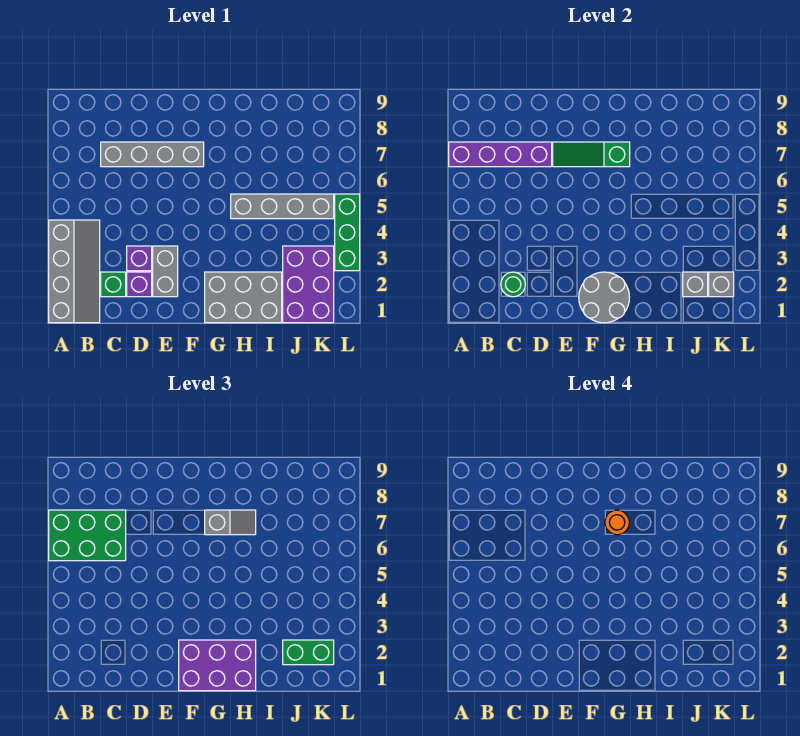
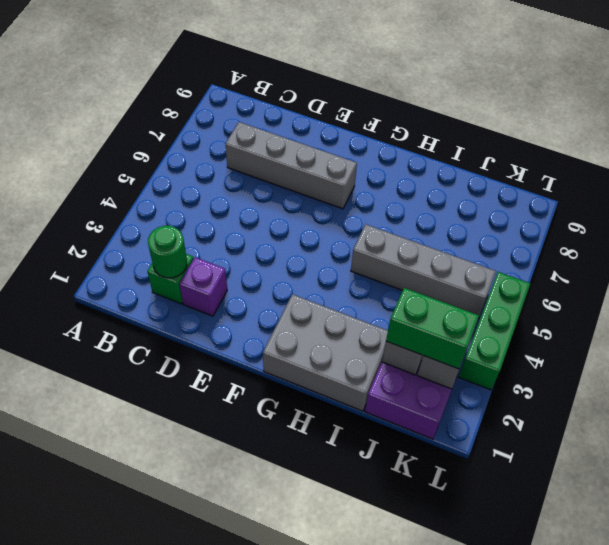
none -> grey slope A1:B4 level 1 top A
none -> purple brick D3 level 1
none -> grey brick E2:E3 level 1

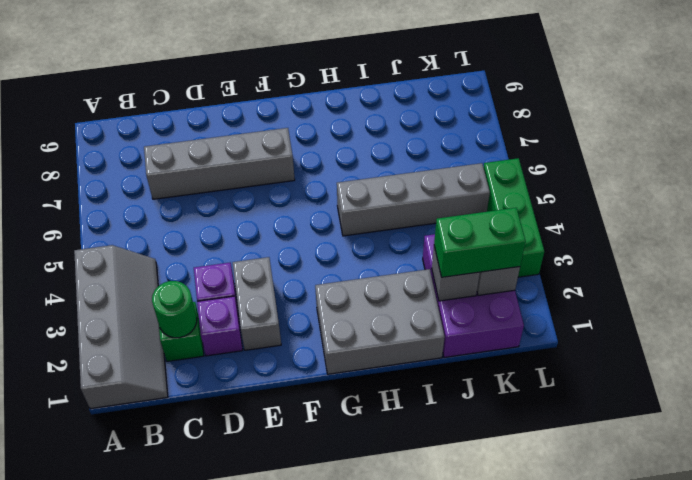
none -> purple brick A7:D7 level 2
none -> green slope E7:G7 level 2 top G
none -> grey round brick F1:G2 level 2

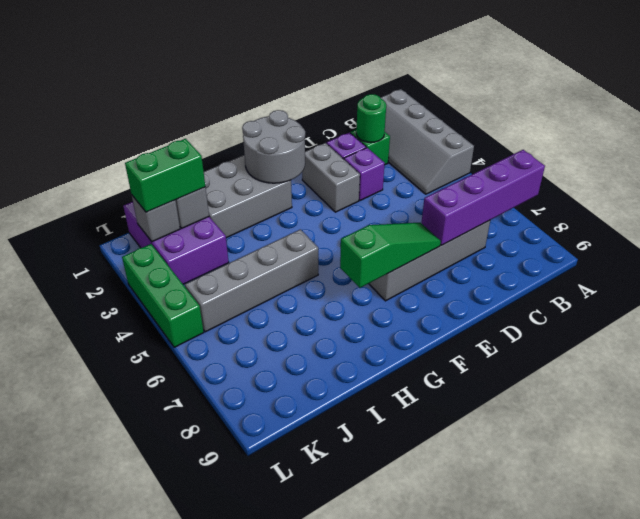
none -> green brick A6:C7 level 3
none -> purple brick F1:H2 level 3
none -> grey slope G7:H7 level 3 top G

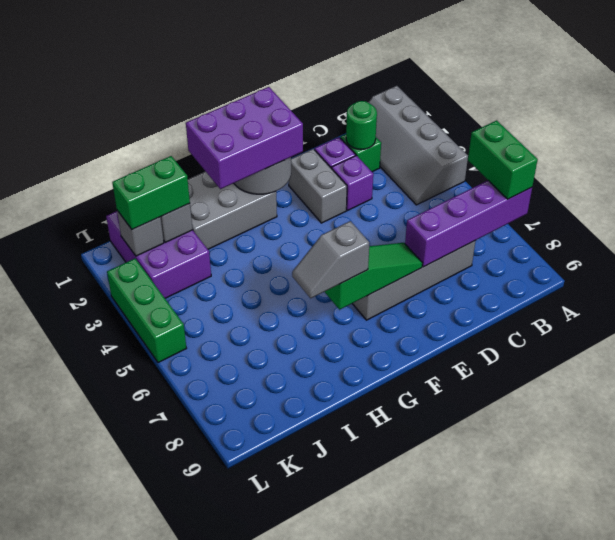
green brick A6:A7 level 3 -> green brick A6:C7 level 3
none -> grey brick H5:K5 level 1
none -> orange round brick G7 level 4

